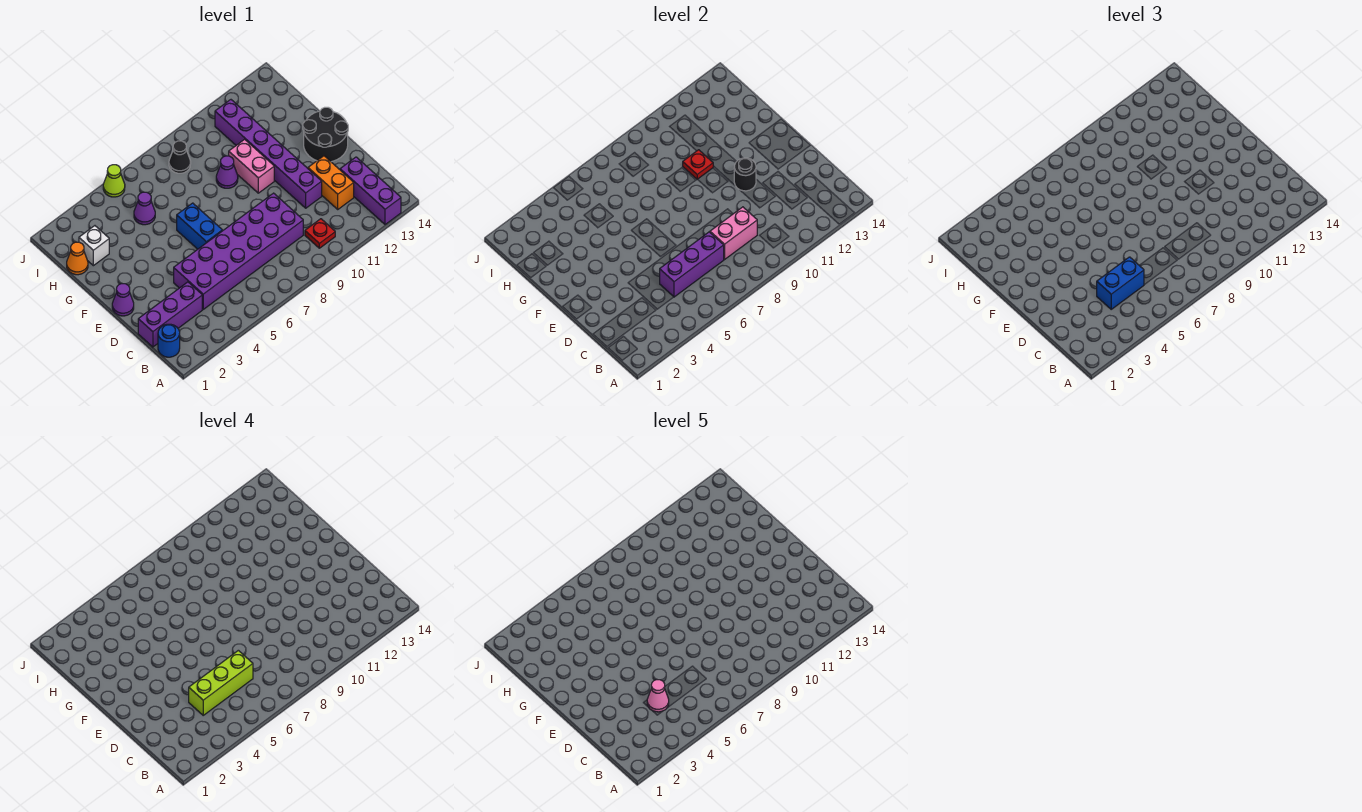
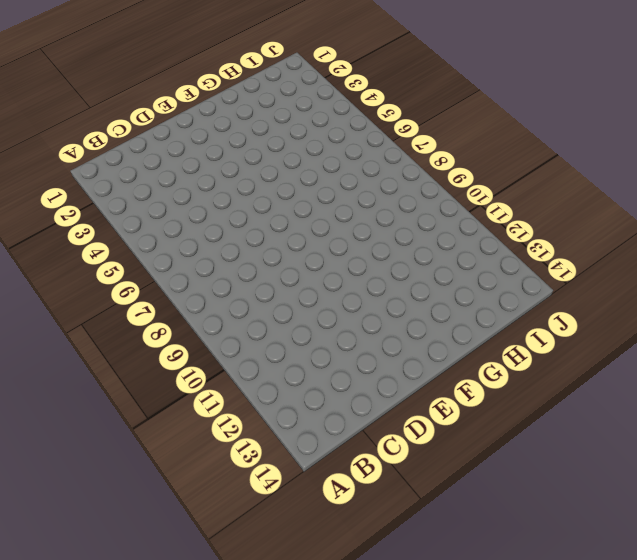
none -> purple brick A13:C13 level 1
none -> blue round brick B1 level 1
none -> red plate B10 level 1

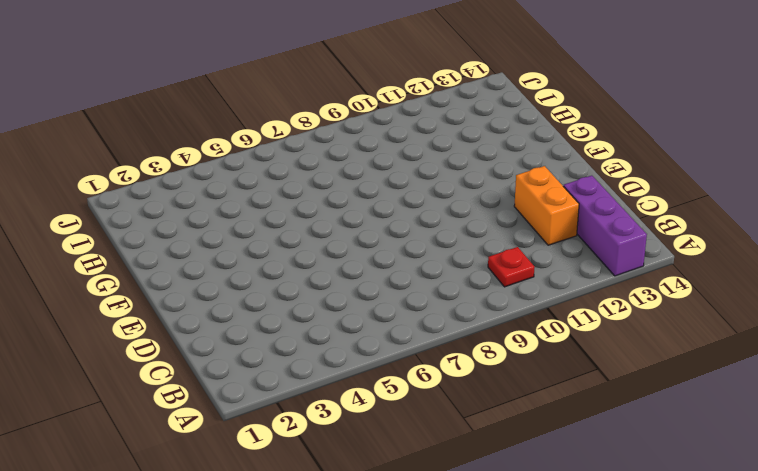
none -> blue round brick B1 level 1
none -> purple brick C1:C3 level 1
none -> purple brick C4:D9 level 1

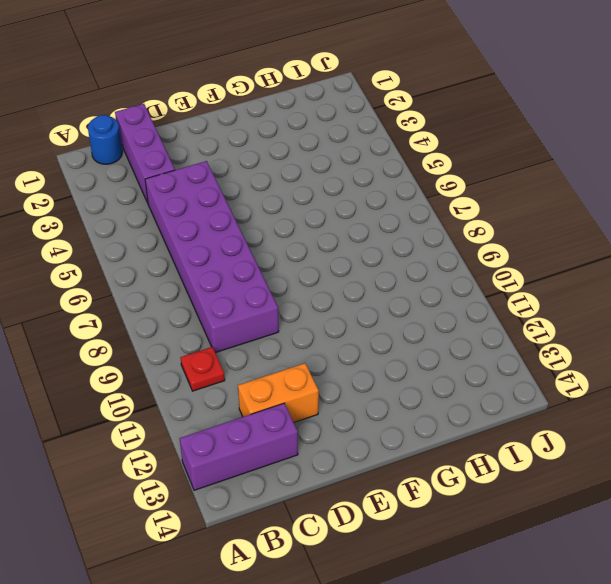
none -> purple brick D11:I11 level 1
none -> purple cone E1 level 1
none -> blue brick E6:F6 level 1

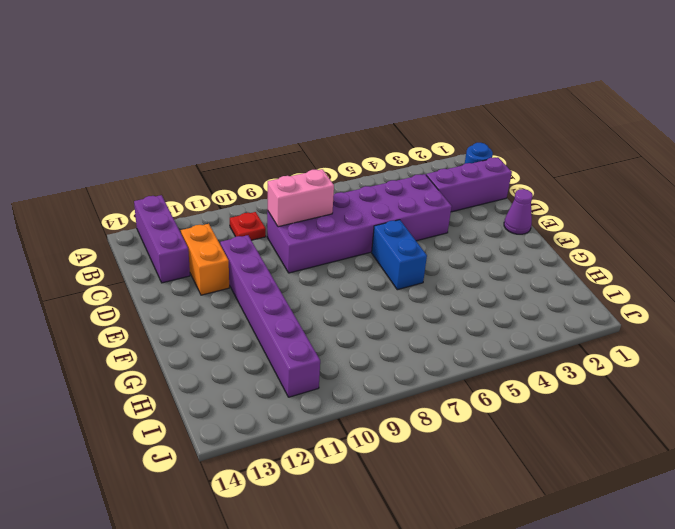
none -> black round brick E13:F14 level 1
none -> pink brick F10:G10 level 1
none -> purple cone G9 level 1

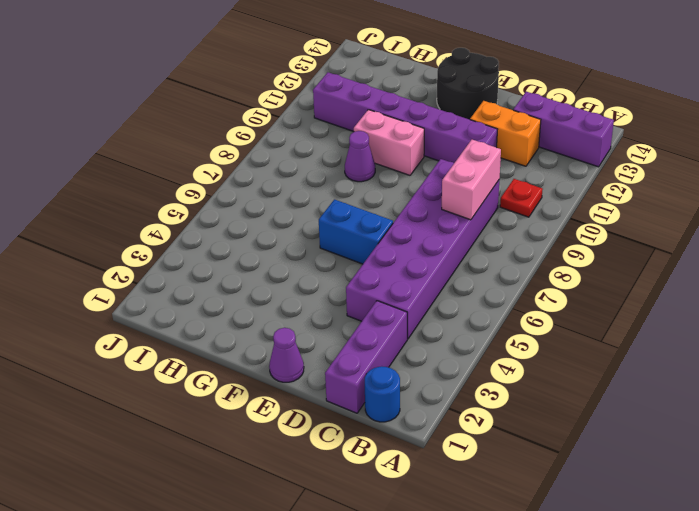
none -> orange cone H1 level 1
none -> white brick H2 level 1
none -> purple cone H5 level 1

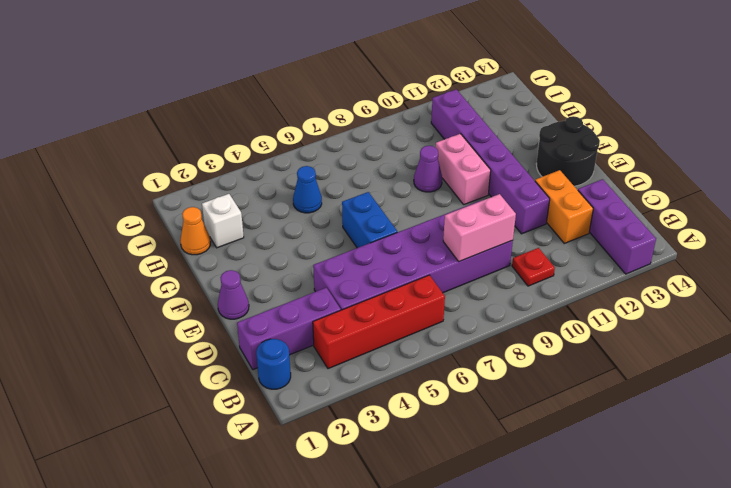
red brick B3:B6 level 1 -> none
blue cone H5 level 1 -> purple cone H5 level 1
none -> black cone I8 level 1
none -> lime cone J5 level 1
none -> purple brick C5:C7 level 2

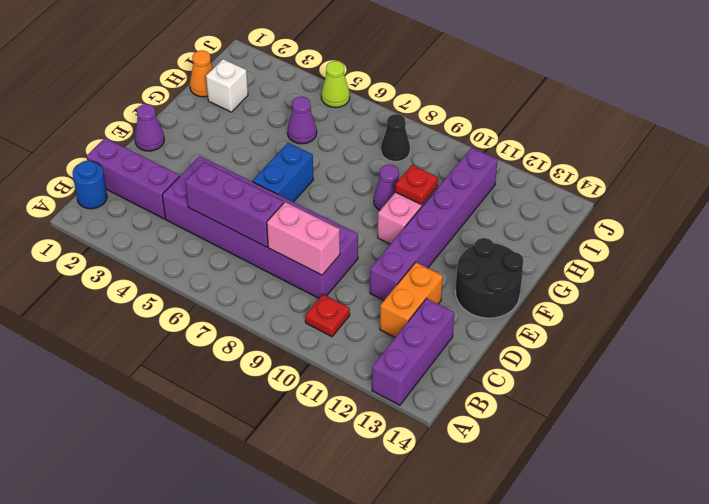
none -> black round brick E11 level 2
none -> blue brick C4:C5 level 3
none -> lime brick C4:C6 level 4

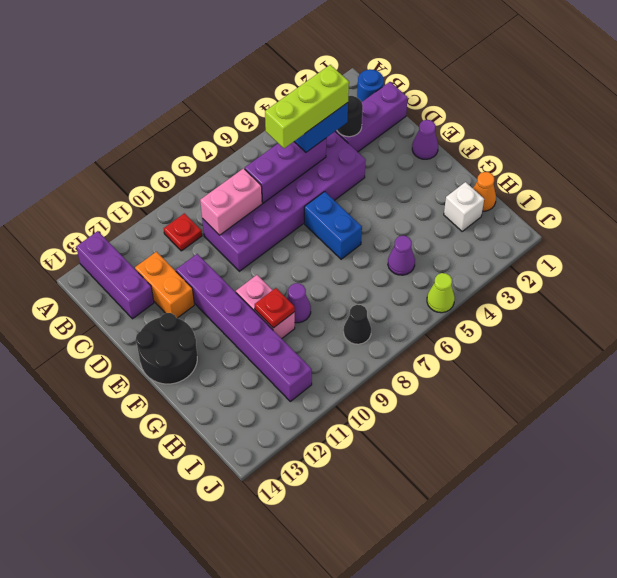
black round brick C3 level 2 -> black round brick E11 level 2
none -> pink cone C4 level 5

